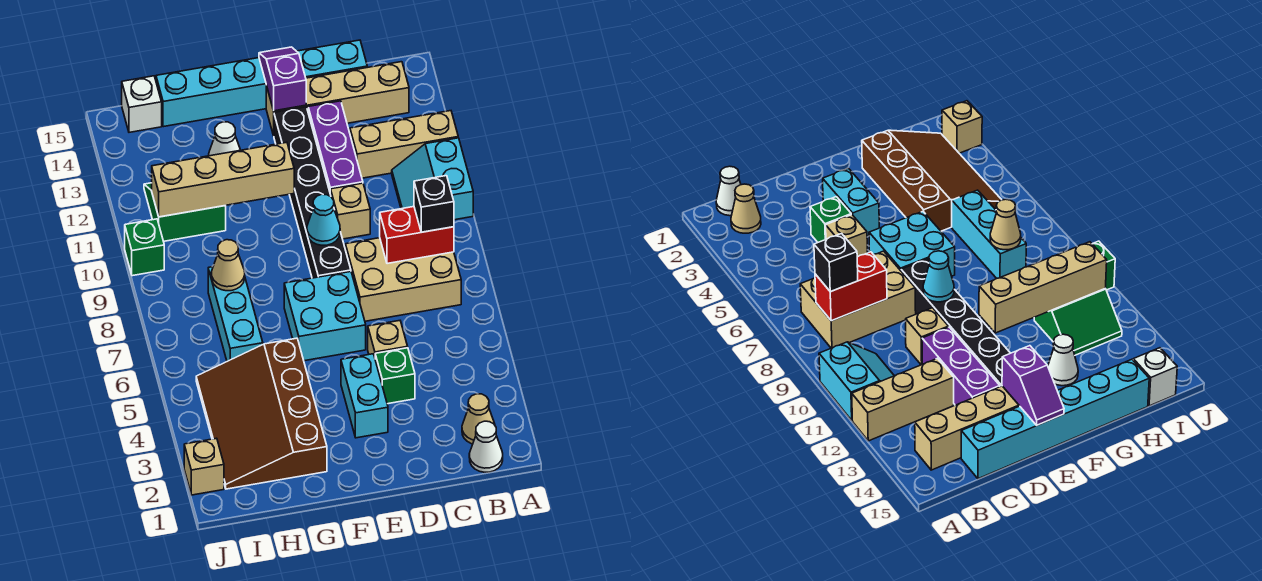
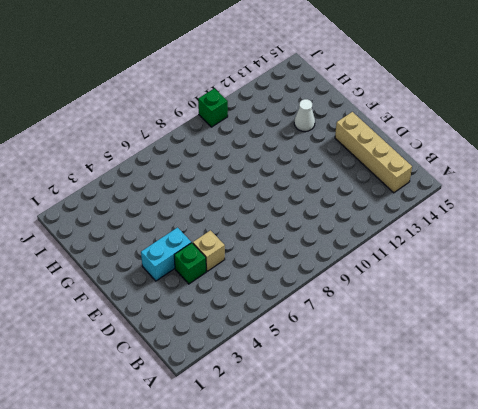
none -> cyan slope A10:B11 level 1 top A
none -> tan brick A12:C12 level 1
none -> white cone B1 level 1

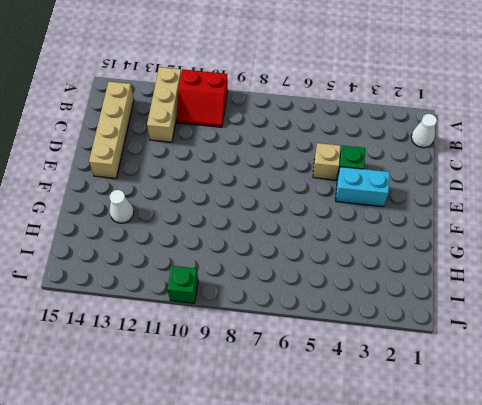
red slope A10:B11 level 1 top A -> cyan slope A10:B11 level 1 top A
none -> tan cone B2 level 1
none -> tan brick B7:D8 level 1
none -> cyan brick C15:H15 level 1

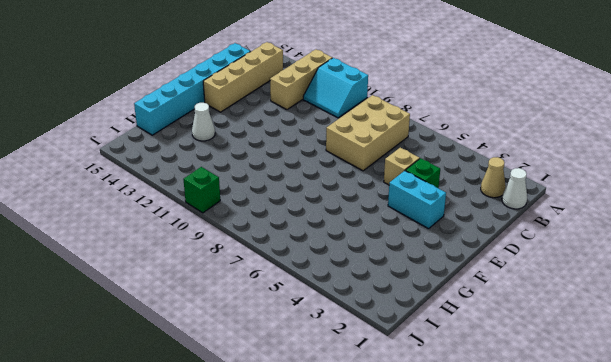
none -> tan brick D10 level 1
none -> purple brick D11:D13 level 1
none -> cyan brick E6:F7 level 1

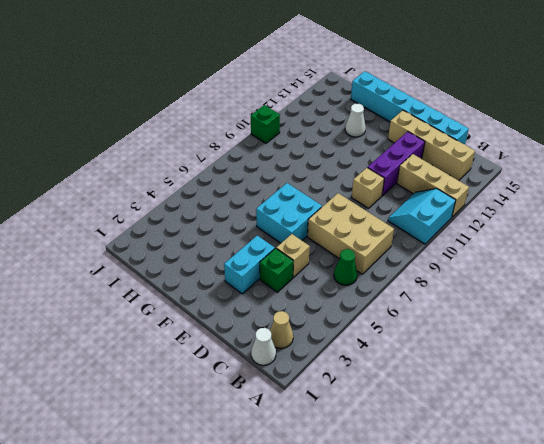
green cone B6 level 1 -> none
none -> black brick E8:E13 level 1
none -> brown slope G2:I5 level 1 top G
none -> cyan brick H6:H8 level 1

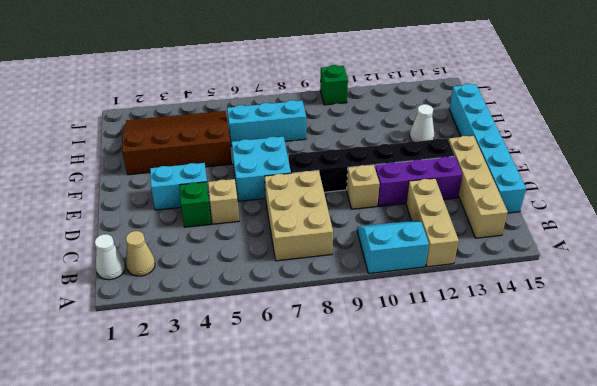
none -> green slope H11:I12 level 1 top 11
none -> white brick I15 level 1
none -> tan brick J2 level 1

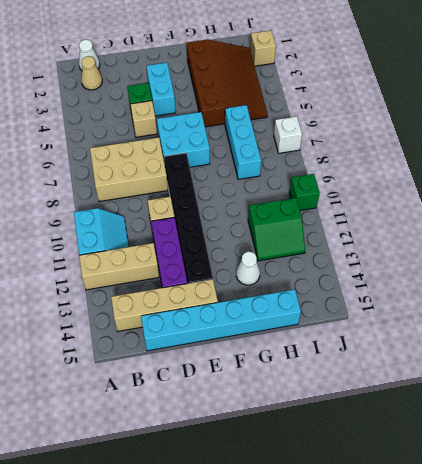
white brick J7 level 1 -> white brick I15 level 1
none -> red brick B8:C8 level 2
none -> cyan cone E9 level 2
none -> purple slope E14:E15 level 2 top 14

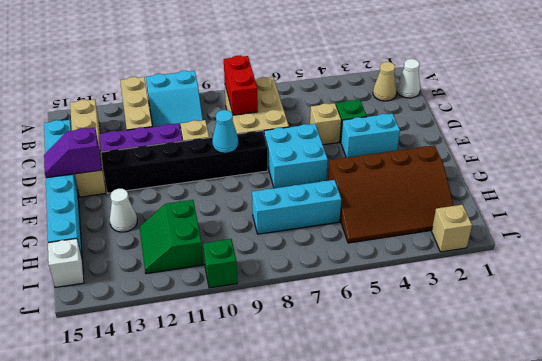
none -> tan brick F11:I11 level 2
none -> tan cone H8 level 2
none -> black brick B8 level 3

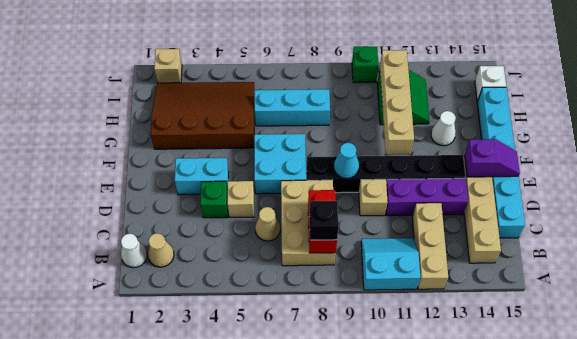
tan cone C6 level 1 -> tan cone H8 level 2

